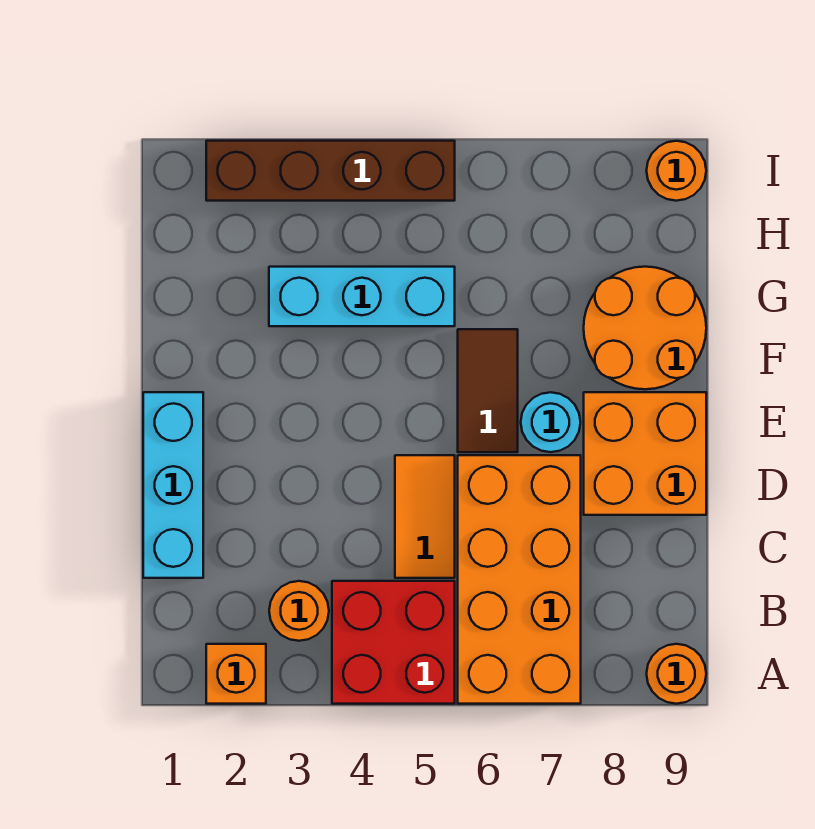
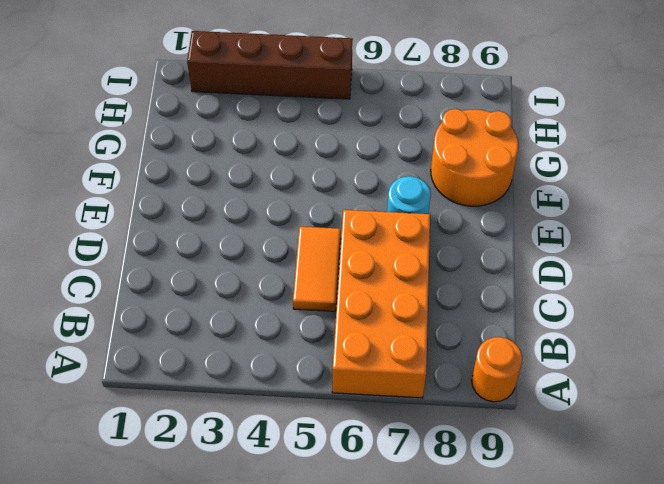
none -> orange brick A2 level 1
none -> red brick A4:B5 level 1
none -> orange round brick B3 level 1

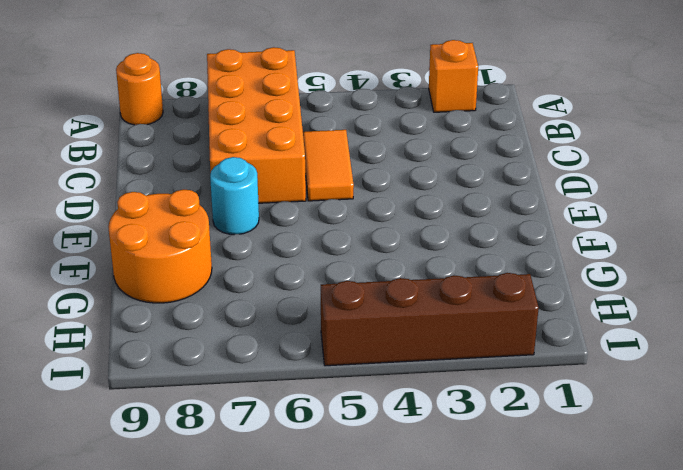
none -> red brick A4:B5 level 1
none -> orange round brick B3 level 1
none -> cyan brick C1:E1 level 1

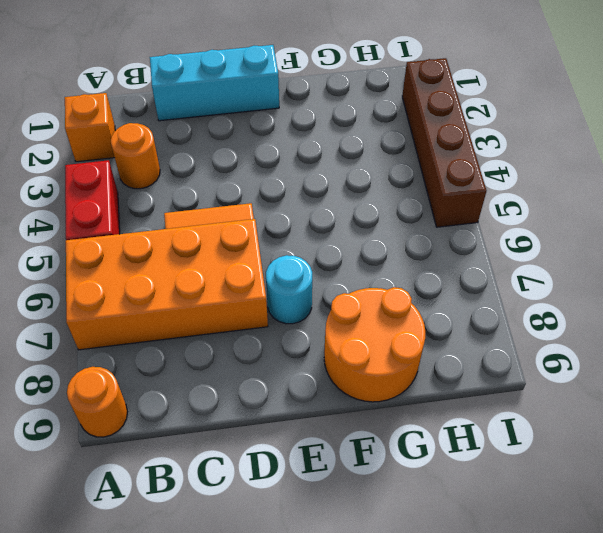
red brick A4:A5 level 1 -> red brick A4:B5 level 1
none -> orange brick D8:E9 level 1
none -> brown tile E6:F6 level 1
none -> cyan brick G3:G5 level 1

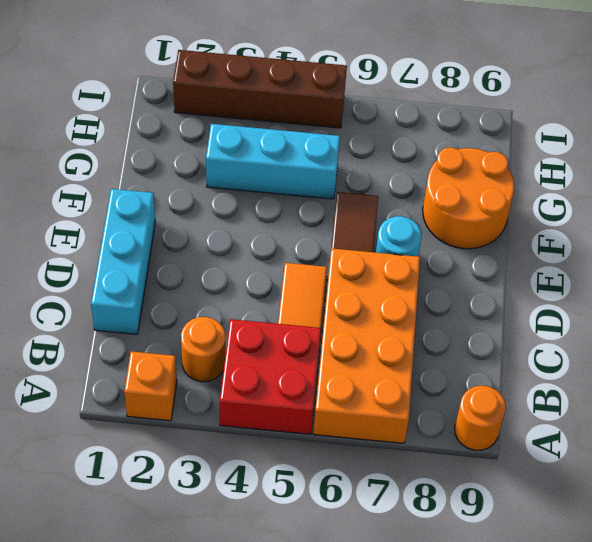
none -> orange brick D8:E9 level 1
none -> orange round brick I9 level 1

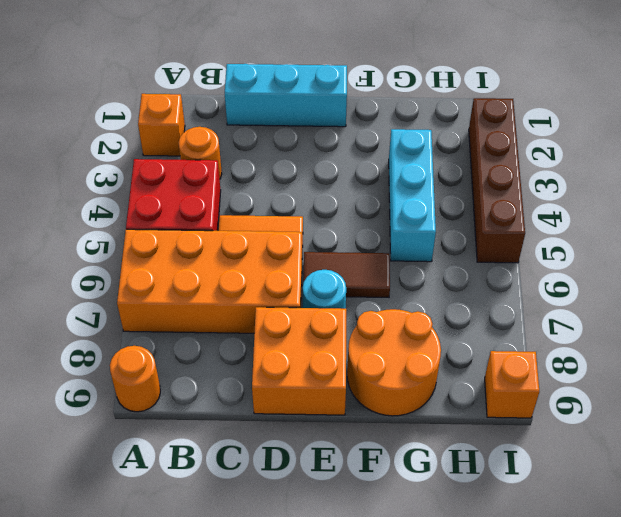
orange brick I9 level 1 -> orange round brick I9 level 1

